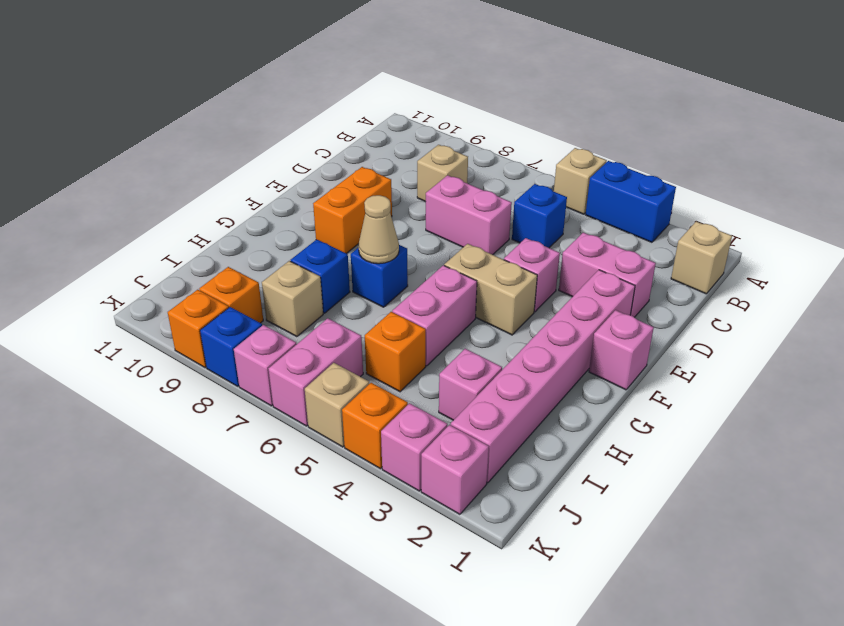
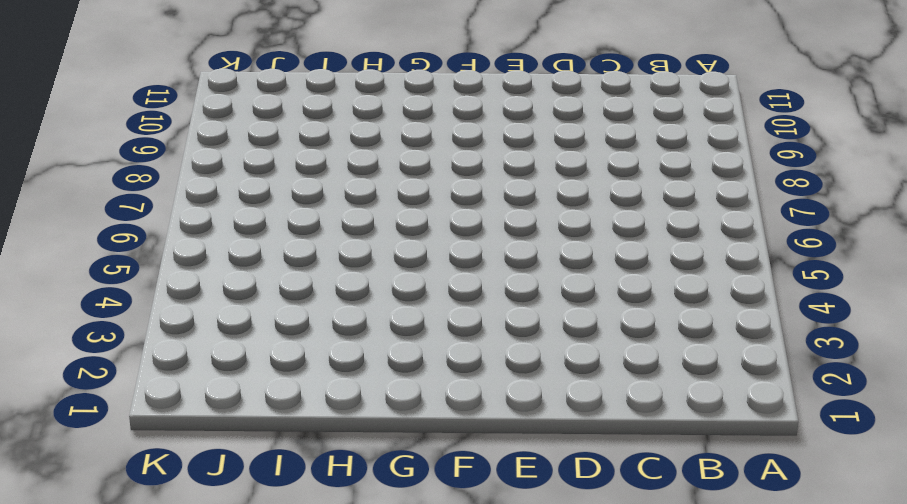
none -> blue brick A3:A4 level 1
none -> tan brick A5 level 1
none -> tan brick B1 level 1

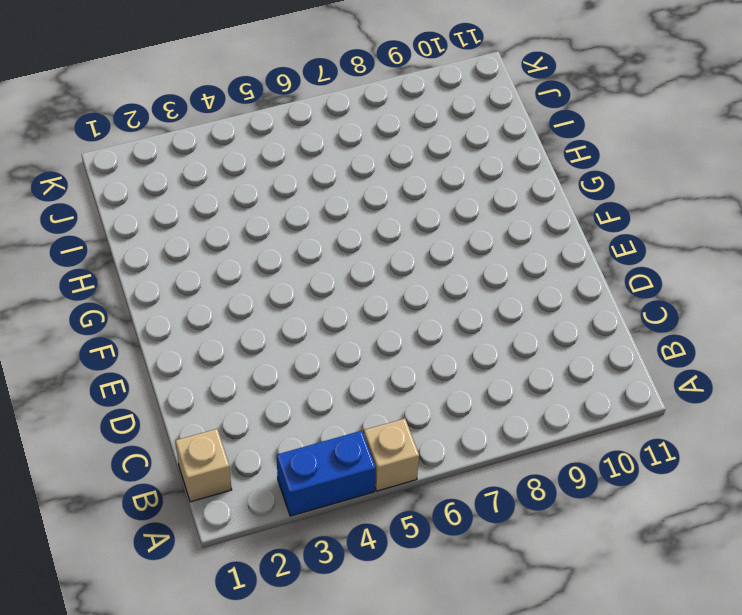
none -> blue brick C5 level 1
none -> tan brick C8 level 1
none -> pink brick D2:D3 level 1

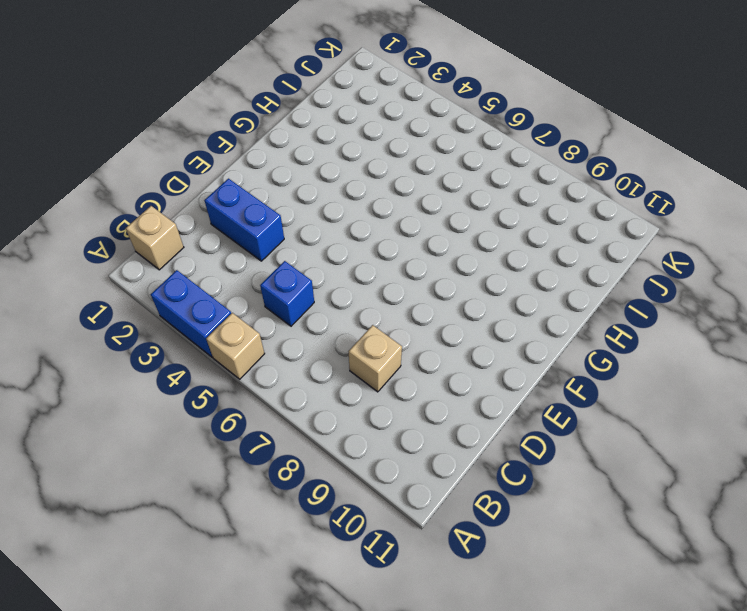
blue brick D2:D3 level 1 -> pink brick D2:D3 level 1
none -> pink brick D6:D7 level 1
none -> pink brick E2:J2 level 1
none -> pink brick E4 level 1

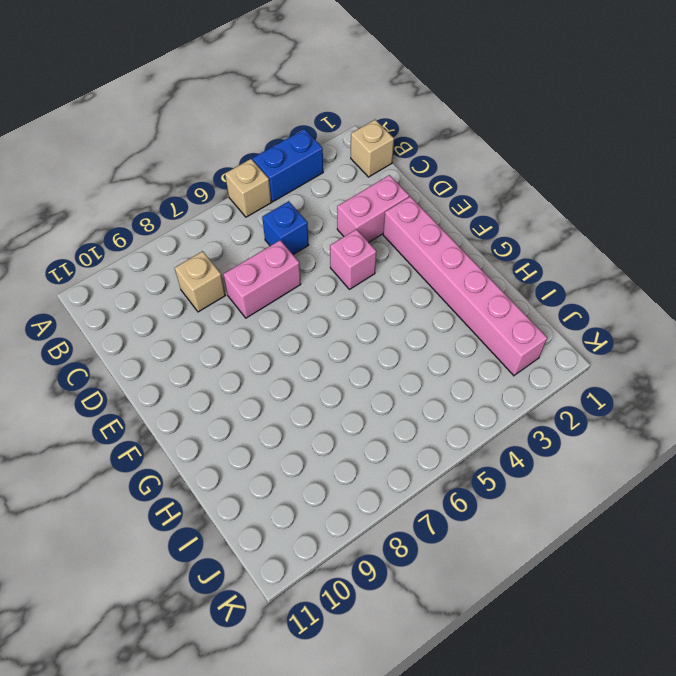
none -> orange brick E9:F9 level 1
none -> pink brick F1 level 1
none -> tan brick F4:F5 level 1

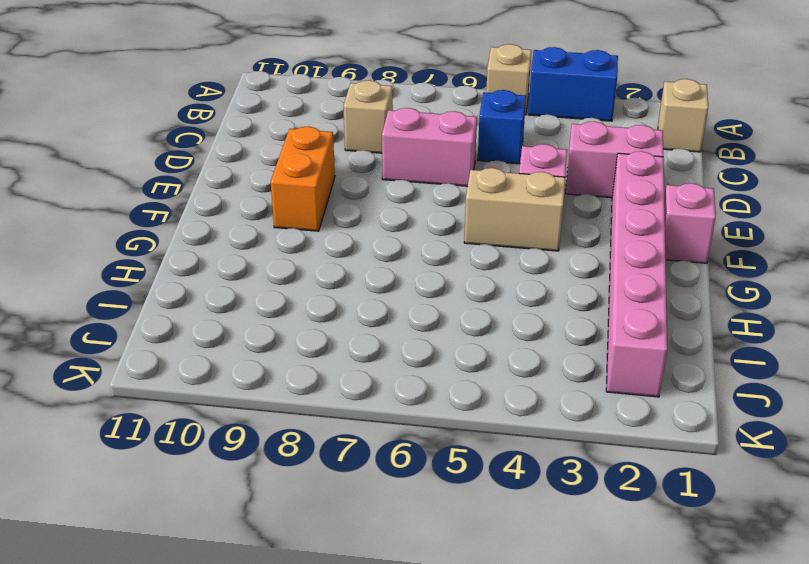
none -> pink brick G5:H5 level 1
none -> blue brick G7 level 1
none -> blue brick H8 level 1

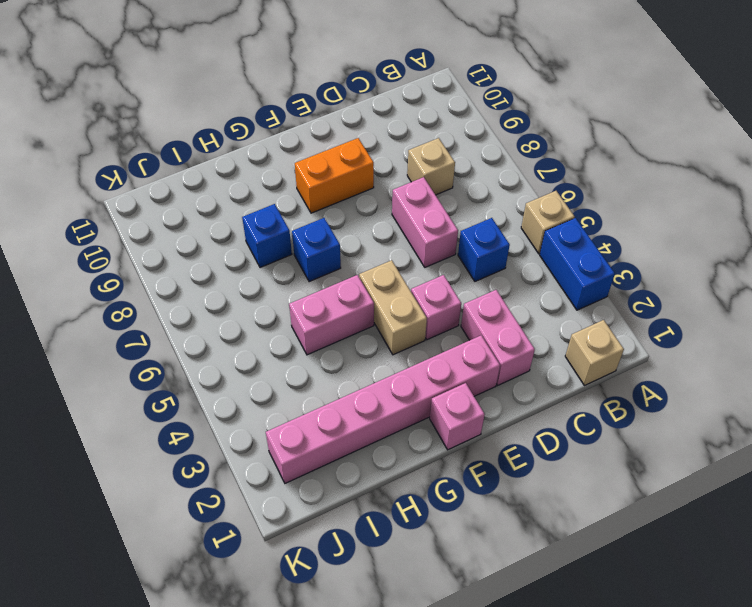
none -> pink brick I3 level 1
none -> orange brick I5 level 1
none -> tan brick I8 level 1

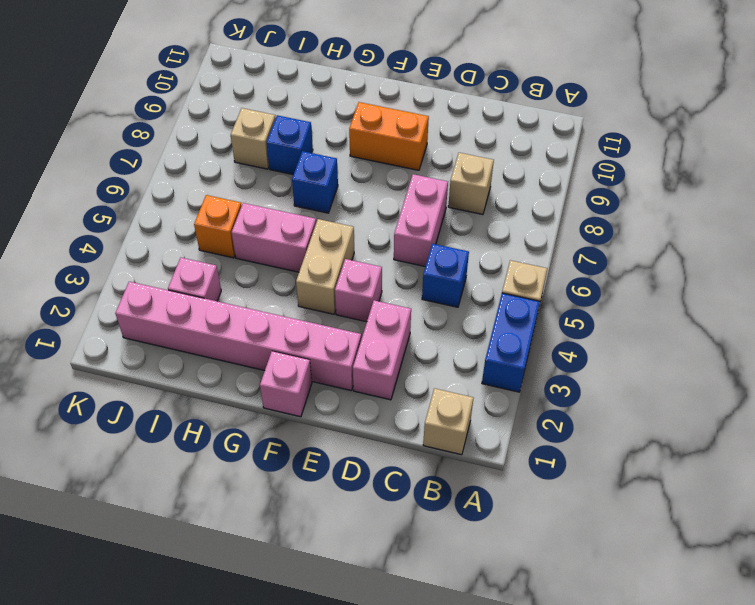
none -> pink brick J6:K6 level 1
none -> orange brick J9 level 1
none -> pink brick K2 level 1

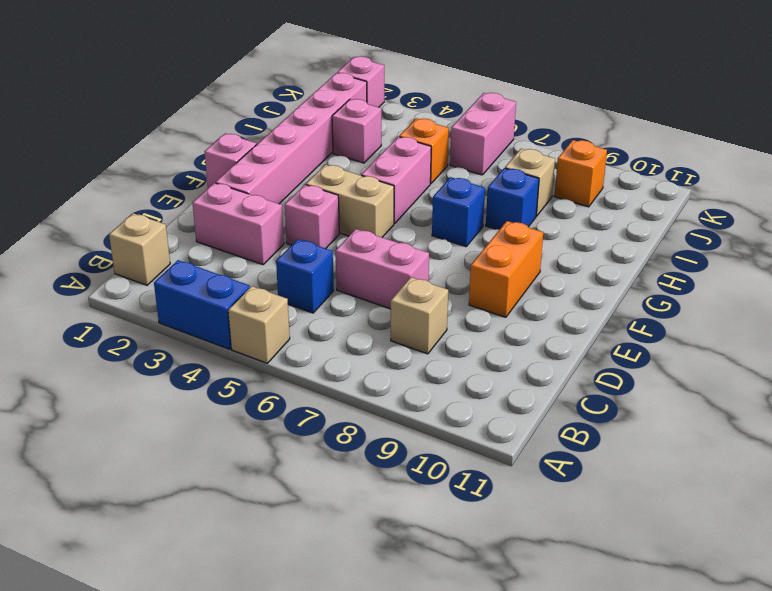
none -> pink brick K3 level 1
none -> orange brick K4 level 1
none -> tan brick K5 level 1

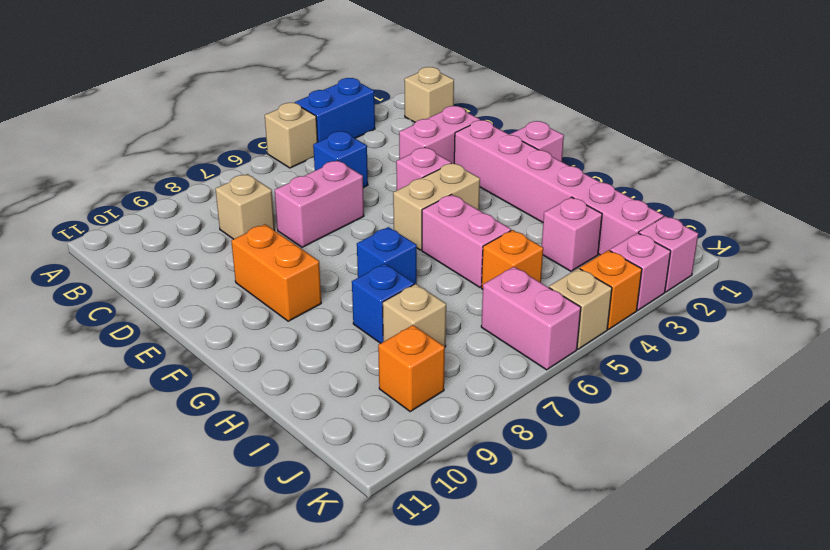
none -> pink brick K7 level 1
none -> blue brick K8 level 1
none -> orange brick K9 level 1

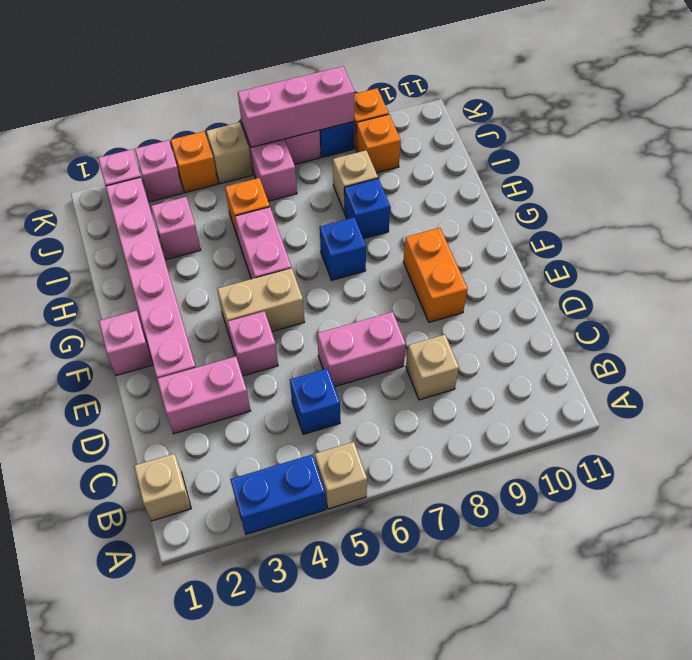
pink brick K6:K8 level 2 -> none
none -> tan cone G7 level 2

